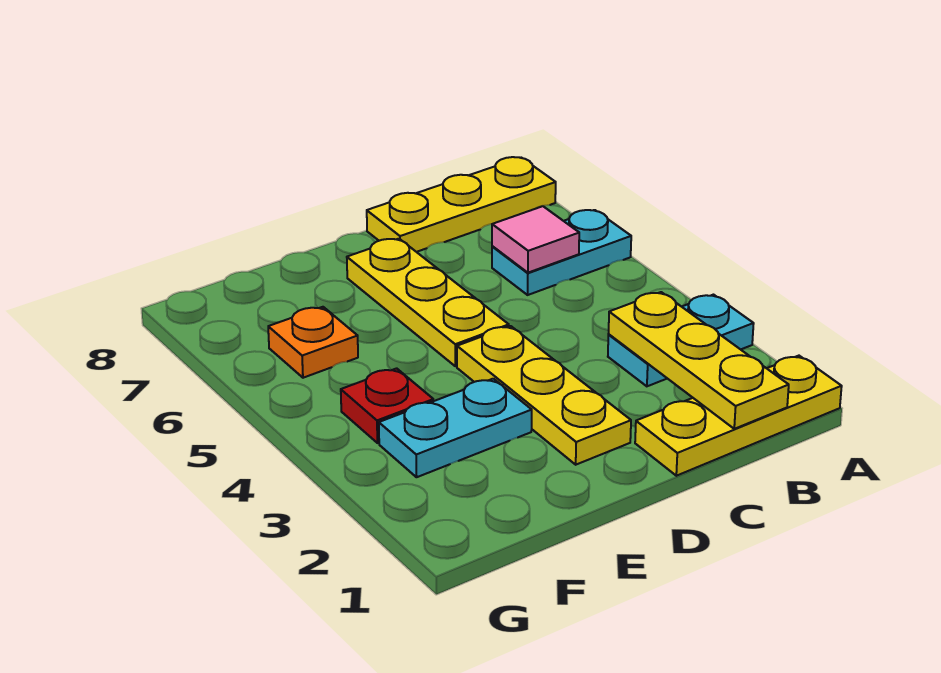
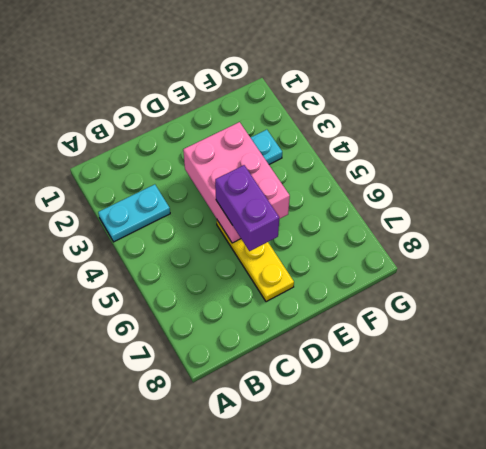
pink brick D3:E5 level 2 -> none
purple brick D5:D6 level 3 -> none
none -> yellow plate A1:C1 level 1
none -> cyan plate A6:B6 level 1

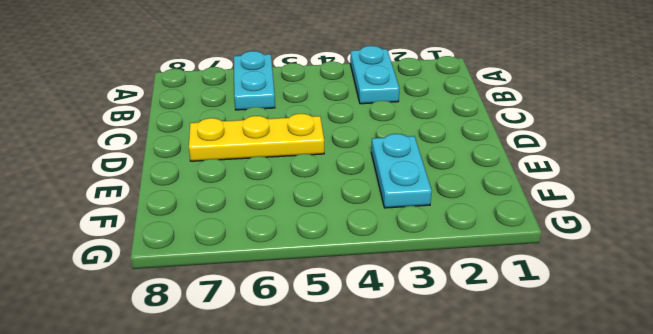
none -> yellow plate A1:C1 level 1
none -> yellow plate A8:C8 level 1

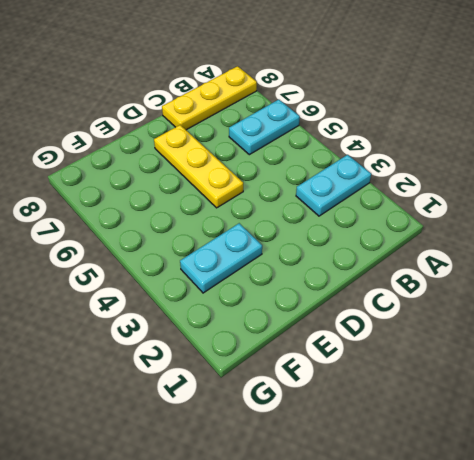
none -> yellow plate A1:C1 level 1
none -> yellow plate D2:D4 level 1

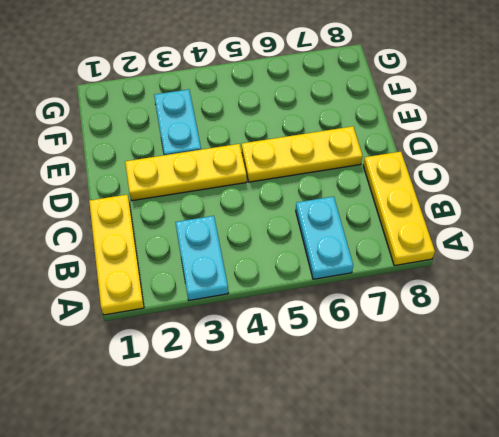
none -> red plate F4 level 1
none -> orange plate F6 level 1

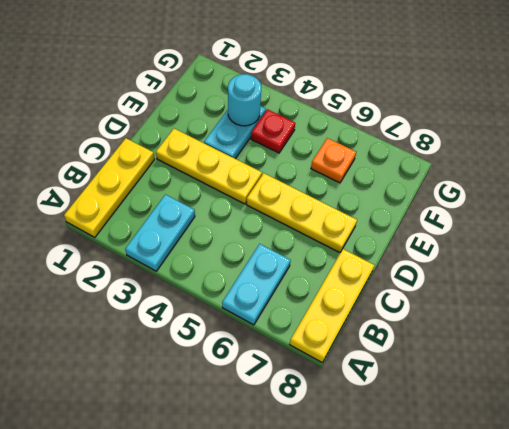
cyan round brick F3 level 2 -> none
none -> yellow plate B1:B3 level 2
none -> pink tile B6 level 2

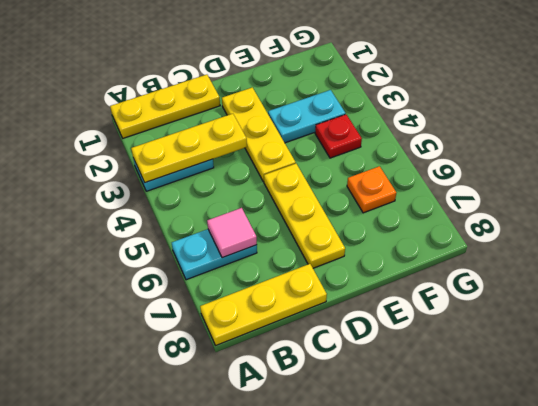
yellow plate A3:C3 level 2 -> yellow plate B1:B3 level 2

